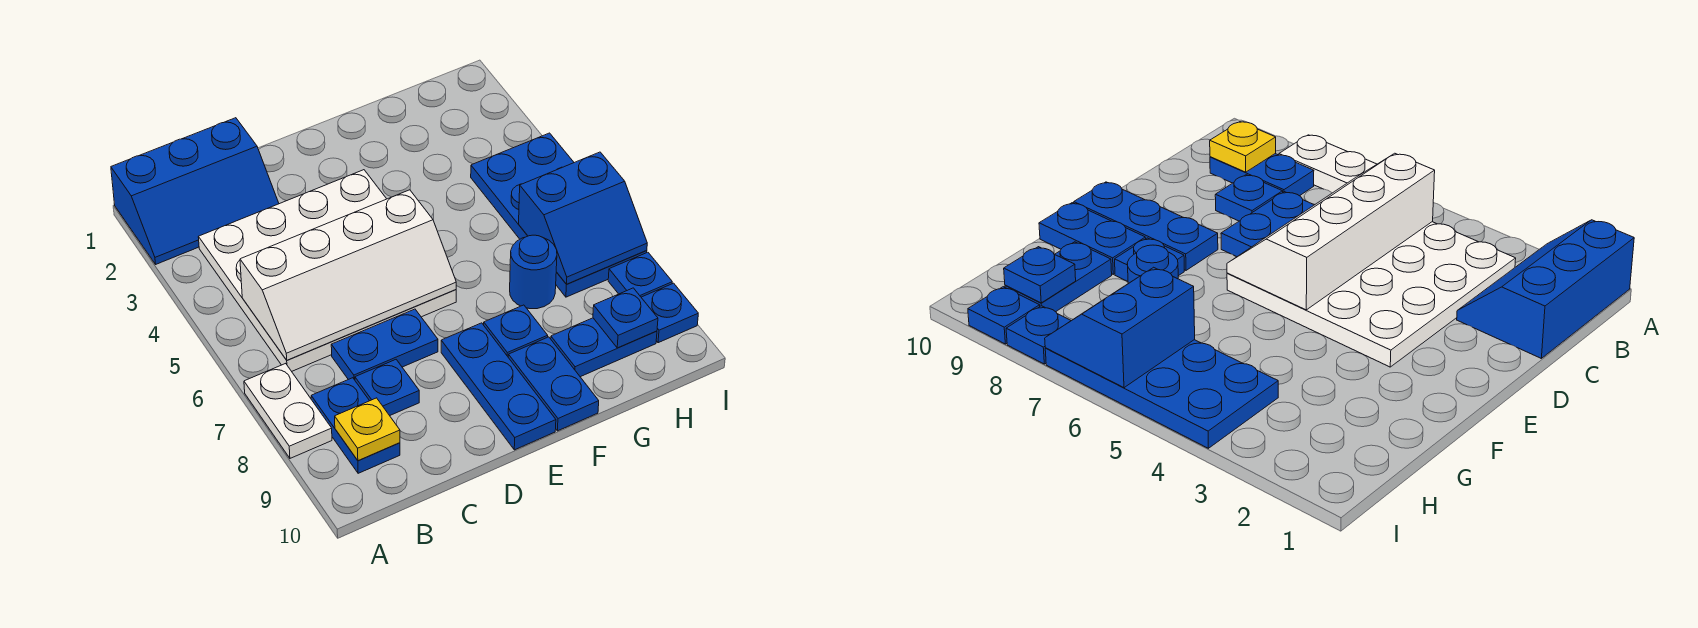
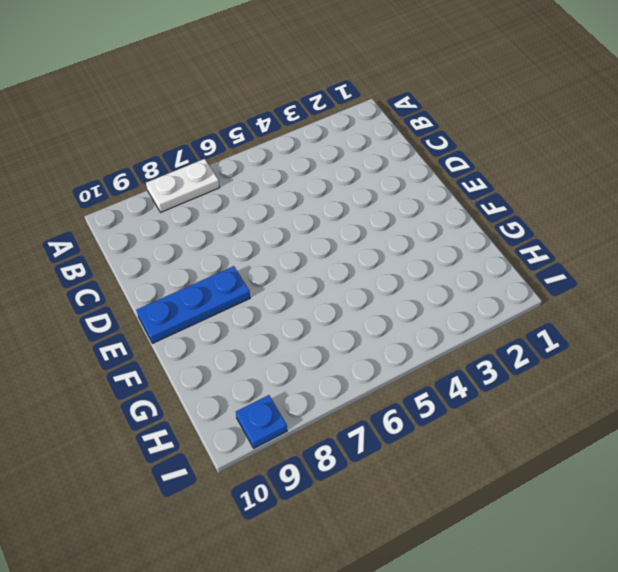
none -> blue slope A1:C2 level 1 top 1
none -> white plate B3:E6 level 1
none -> blue plate B8:B9 level 1

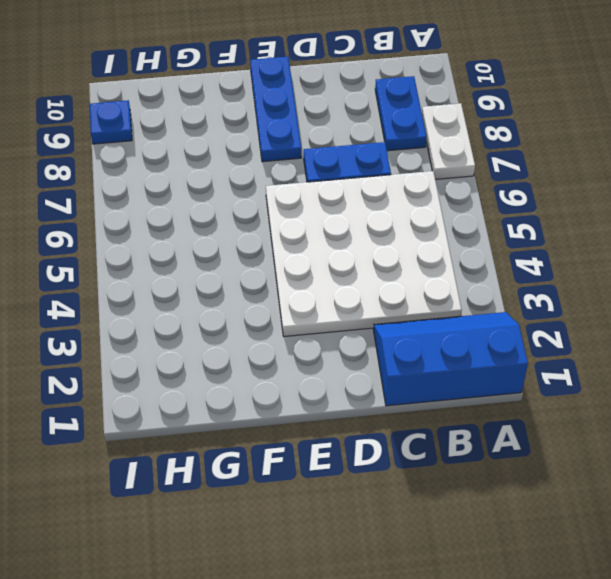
none -> blue plate C8 level 1
none -> blue plate F8 level 1
none -> blue plate F9:F10 level 1

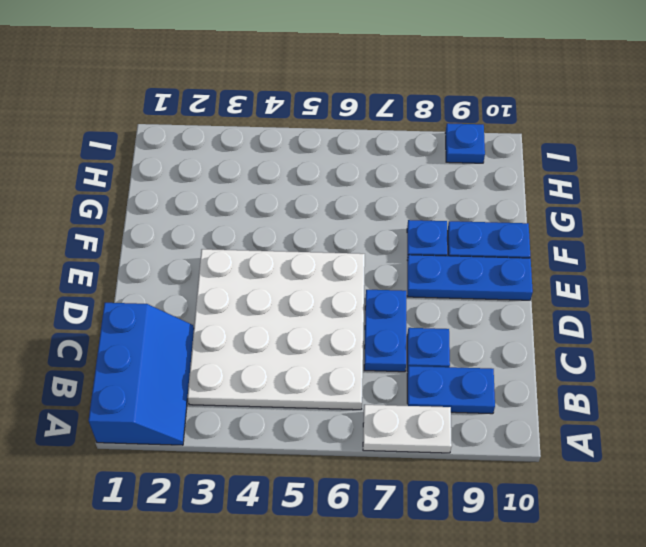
none -> blue round brick G7 level 1
none -> blue plate G9:H9 level 1
none -> blue plate H4:I7 level 1

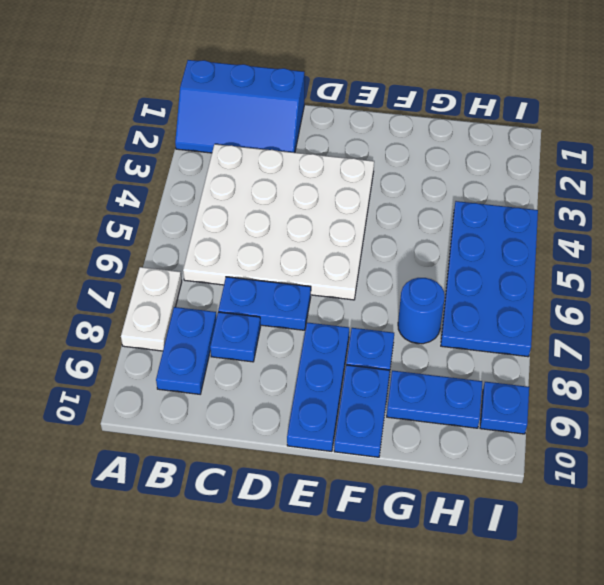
none -> blue plate I8 level 1
none -> white slope B5:E6 level 2 top 5
none -> yellow plate B9 level 2

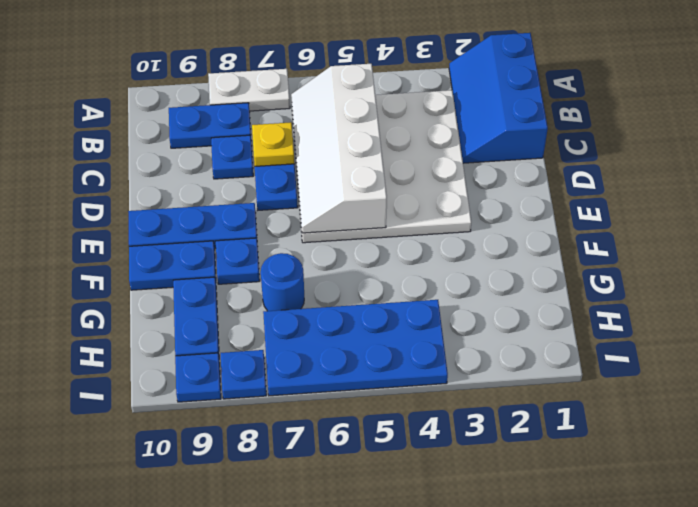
yellow plate C7 level 2 -> yellow plate B9 level 2
none -> blue slope H6:I7 level 2 top 6
none -> blue plate H9 level 2

